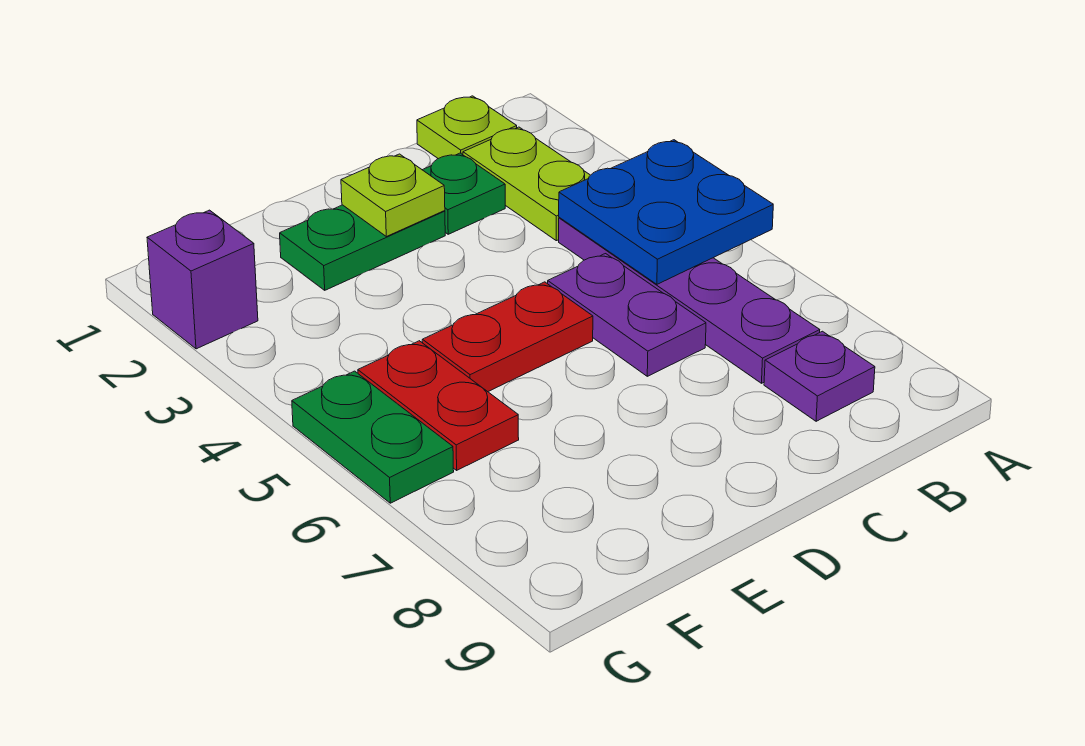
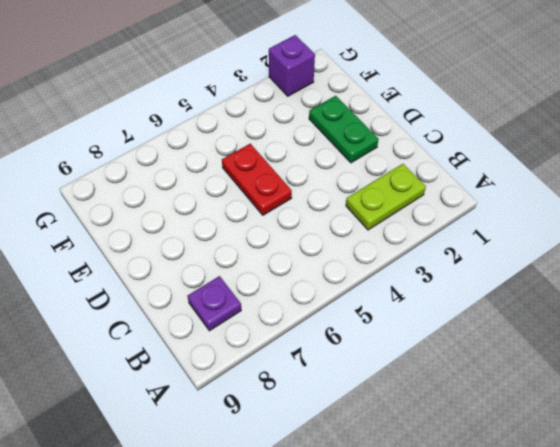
none -> lime plate B1 level 1
none -> purple plate B4:B7 level 1
none -> green plate C2 level 1

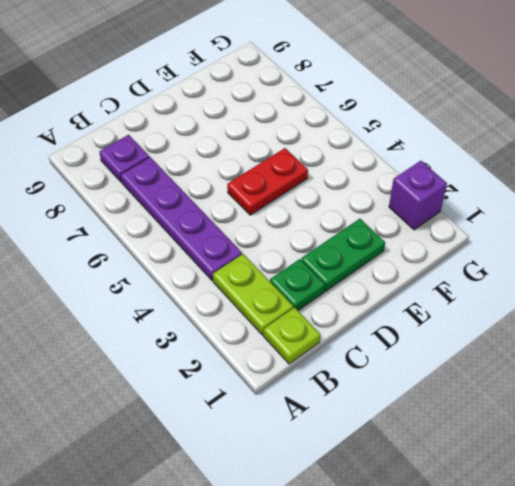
none -> purple plate C5:C6 level 1
none -> red plate F5:F6 level 1
none -> green plate G5:G6 level 1

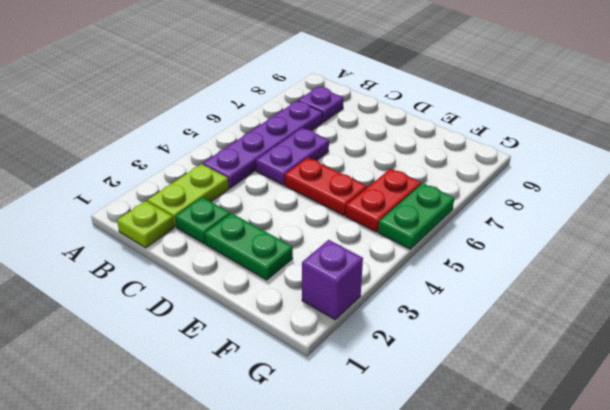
none -> blue plate A4:B5 level 2
none -> lime plate D2 level 2

